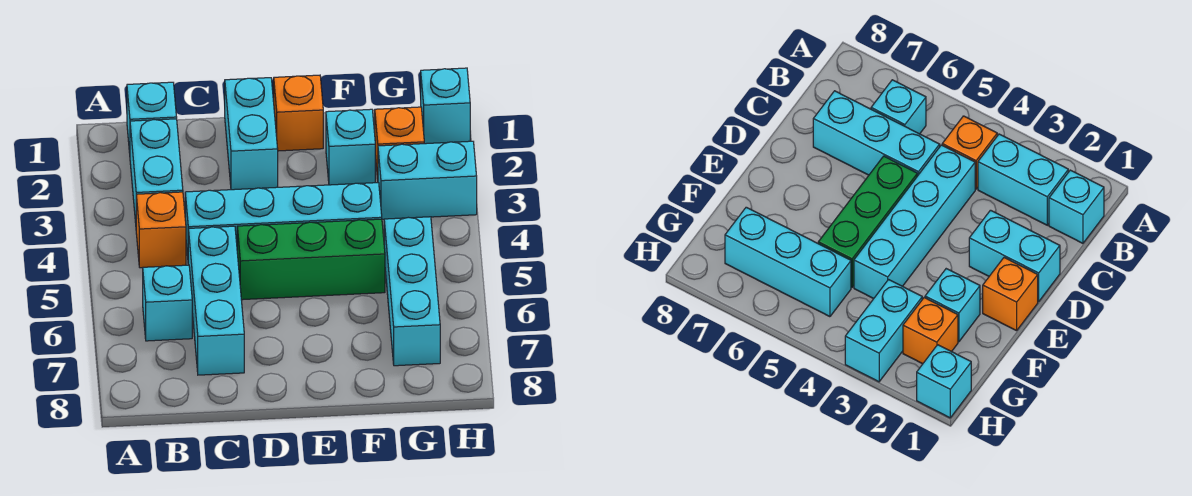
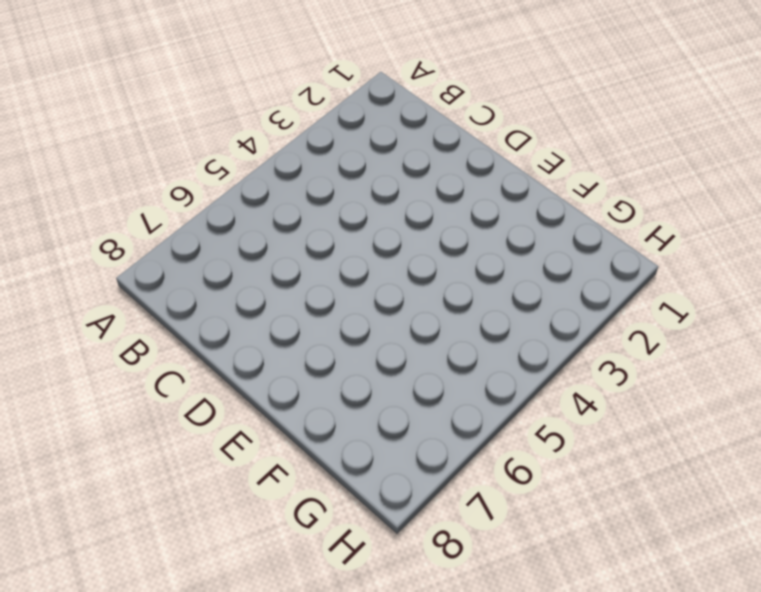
none -> cyan brick B1 level 1
none -> cyan brick B2:B3 level 1
none -> orange brick B4 level 1

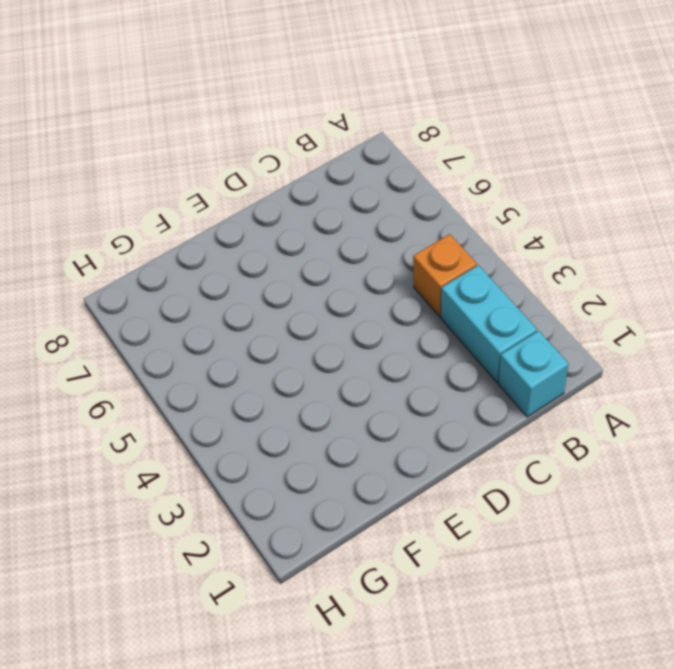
none -> cyan brick B6 level 1
none -> cyan brick C4:F4 level 1
none -> cyan brick C5:C7 level 1

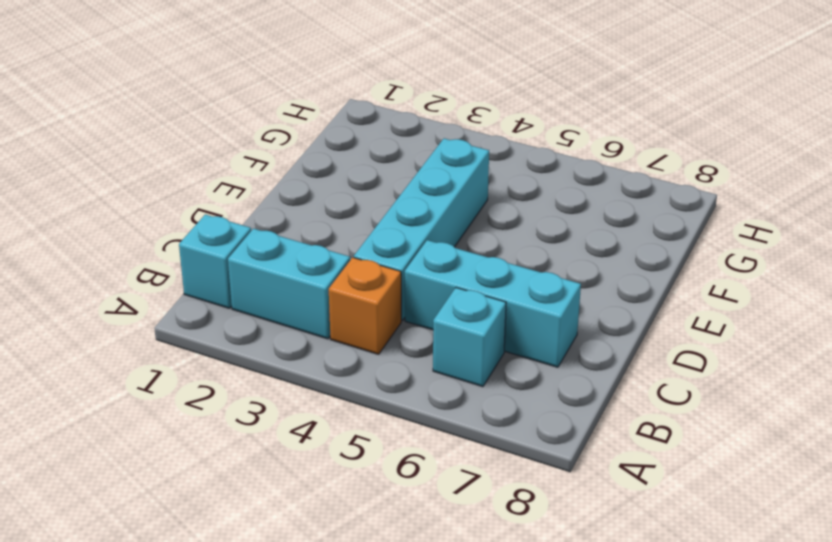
none -> cyan brick D1:D2 level 1
none -> green brick D5:F5 level 1
none -> orange brick E1 level 1

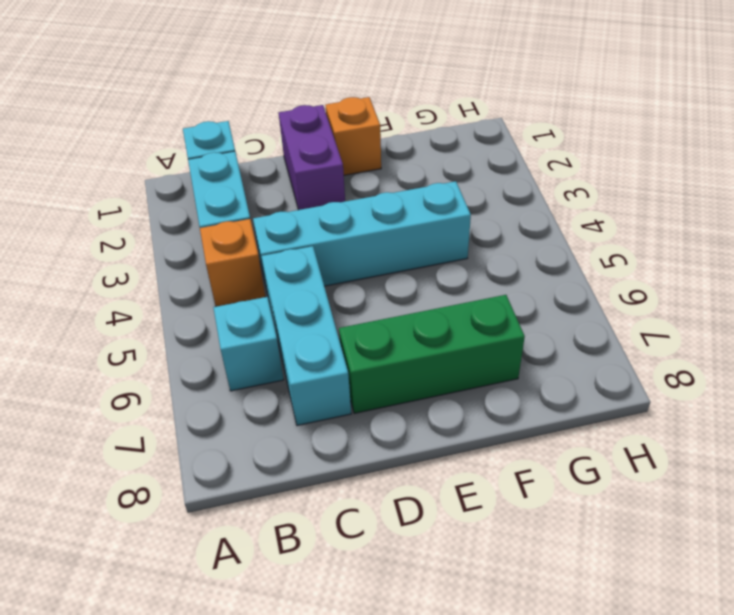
purple brick D1:D2 level 1 -> cyan brick D1:D2 level 1
green brick D7:F7 level 1 -> green brick D5:F5 level 1
none -> cyan brick F2 level 1
none -> orange brick G2 level 1
none -> cyan brick G3:H3 level 1

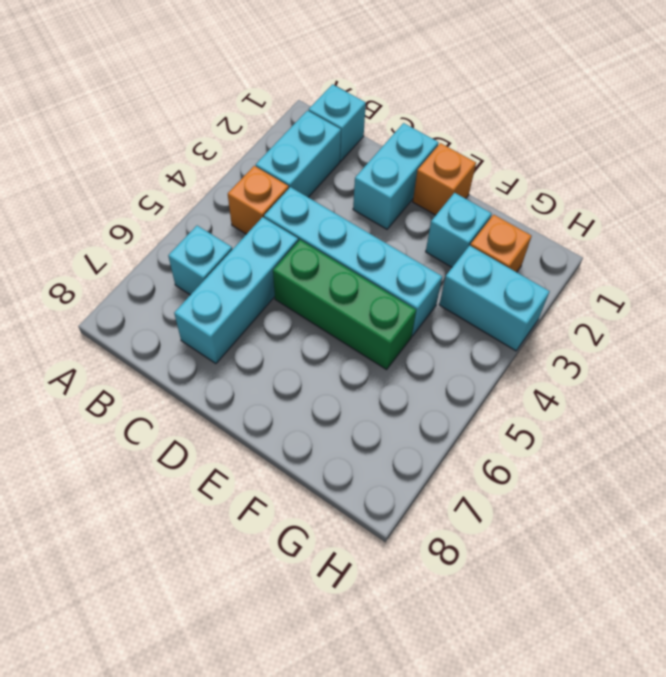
none -> cyan brick G5:G7 level 1
none -> cyan brick H1 level 1

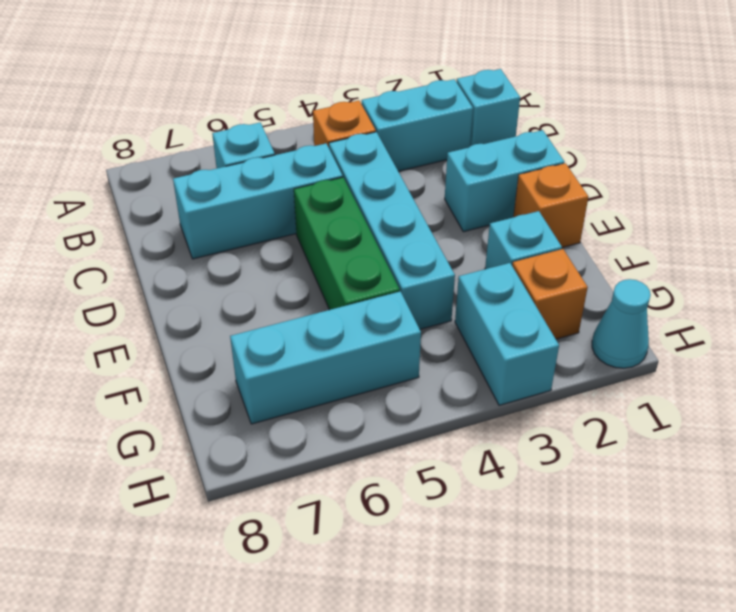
cyan cone H1 level 1 -> cyan brick H1 level 1

